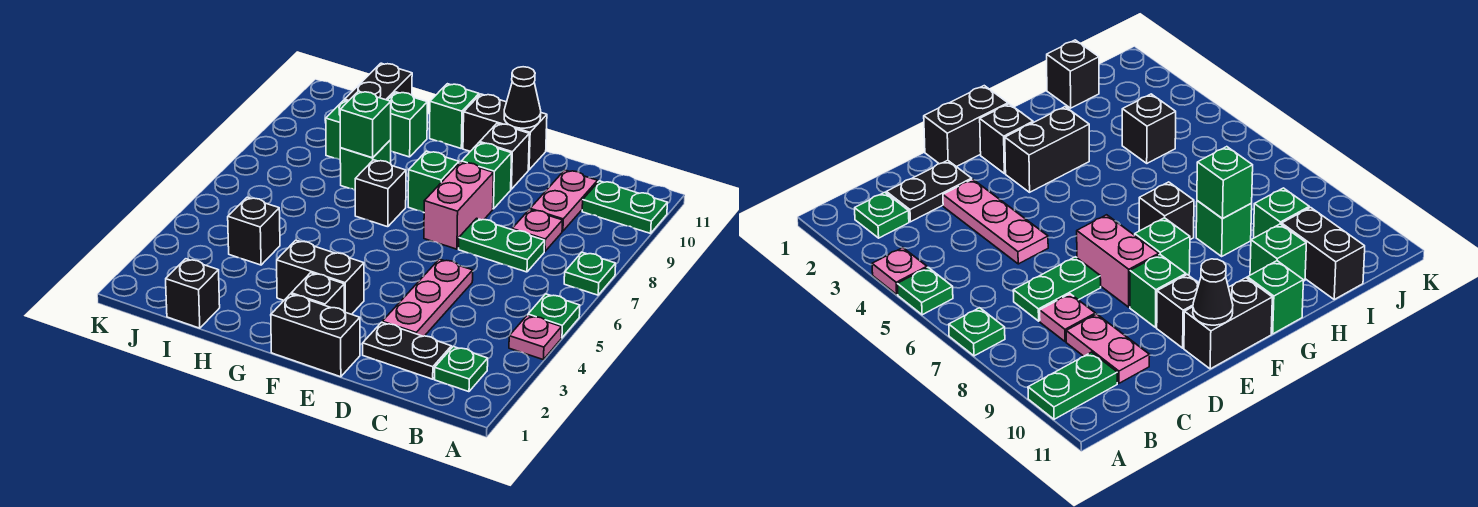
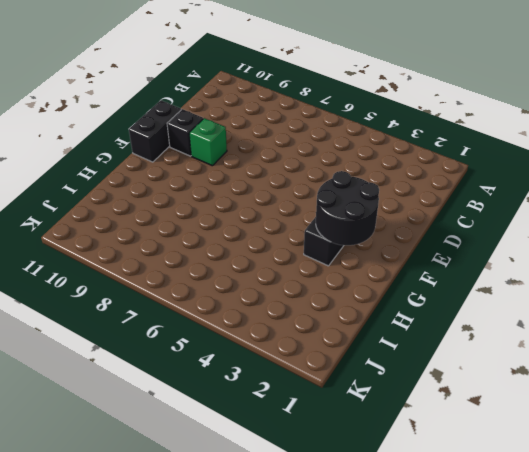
black round brick F2:G3 level 2 -> none
none -> pink plate A4 level 1
none -> green plate A5 level 1
none -> green plate A7 level 1

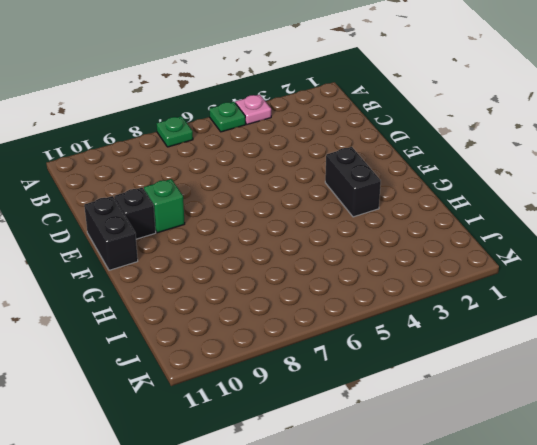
none -> green plate A10:B10 level 1
none -> green plate B2 level 1
none -> black plate C2:D2 level 1

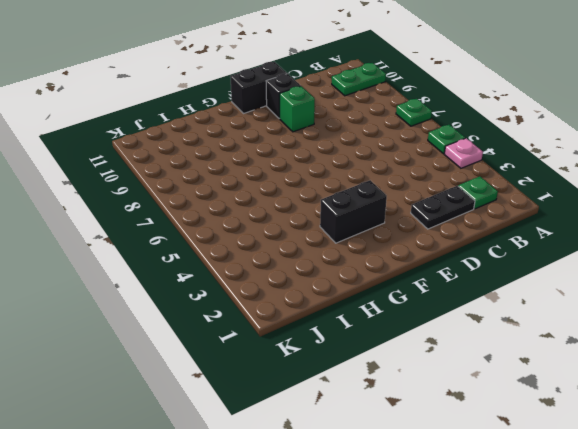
none -> green plate C7:D7 level 1
none -> pink plate C8 level 1
none -> pink plate C9:C10 level 1

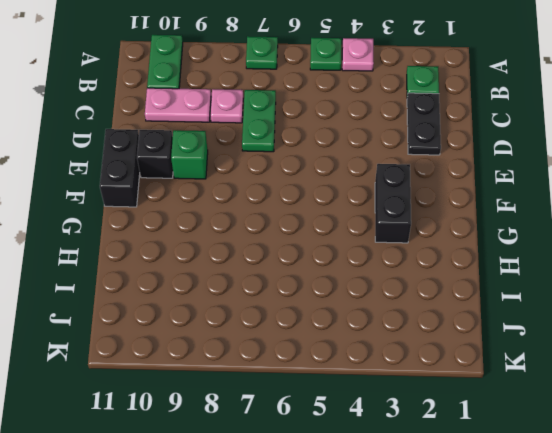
none -> pink plate D3:D5 level 1
none -> black brick E1:F1 level 1
none -> pink brick E7:E8 level 1

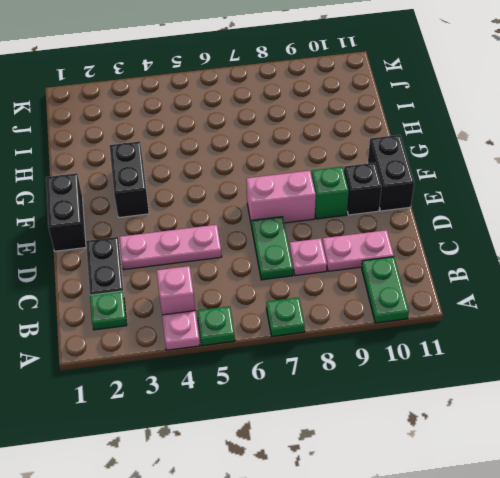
pink brick B4 level 1 -> none
none -> black brick F2 level 1
none -> green brick F8 level 1
none -> black brick G7 level 1

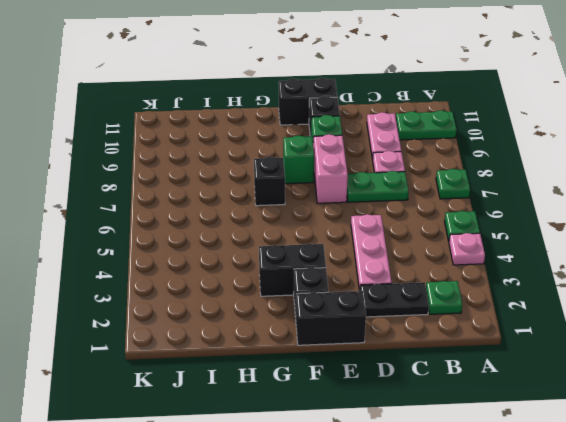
none -> green brick G11 level 1
none -> green brick H8 level 1
none -> green brick H10 level 1

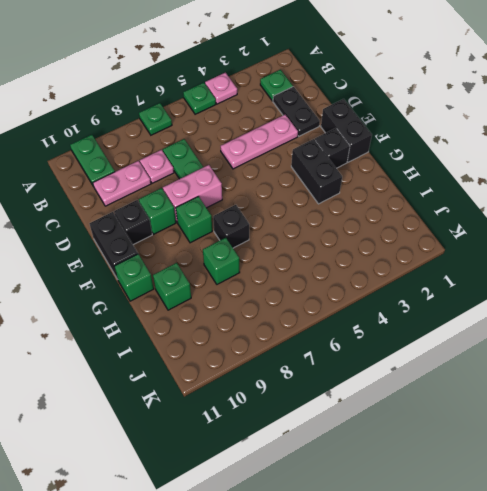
none -> black brick I1 level 1
none -> black brick I4 level 1
none -> green brick I9 level 1

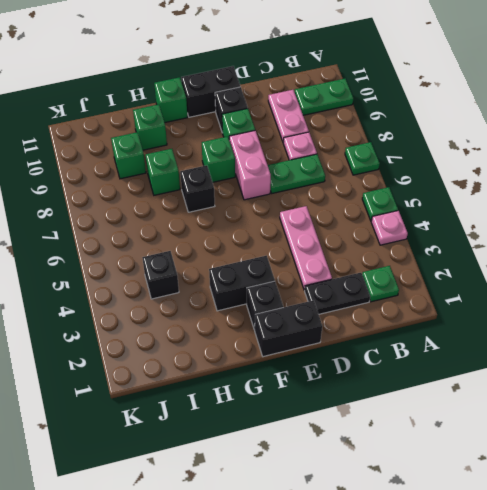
none -> black brick I1 level 1
none -> black brick I10:I11 level 1
none -> black cone E11 level 2

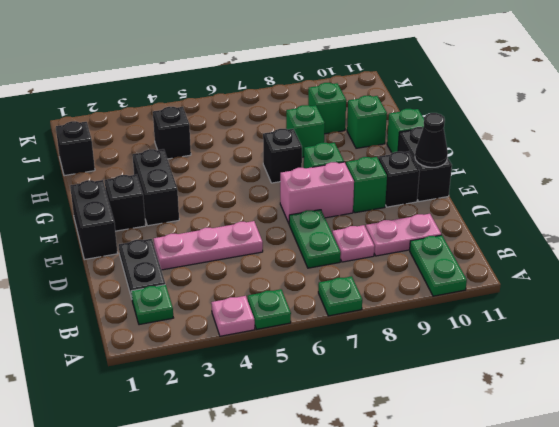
none -> black brick I10:I11 level 1
none -> green brick H8 level 2

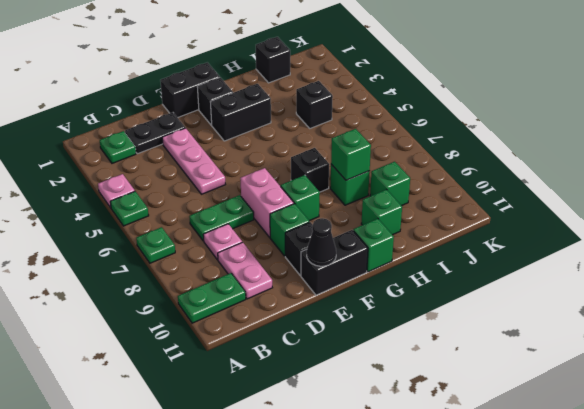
none -> black brick I10:I11 level 1

